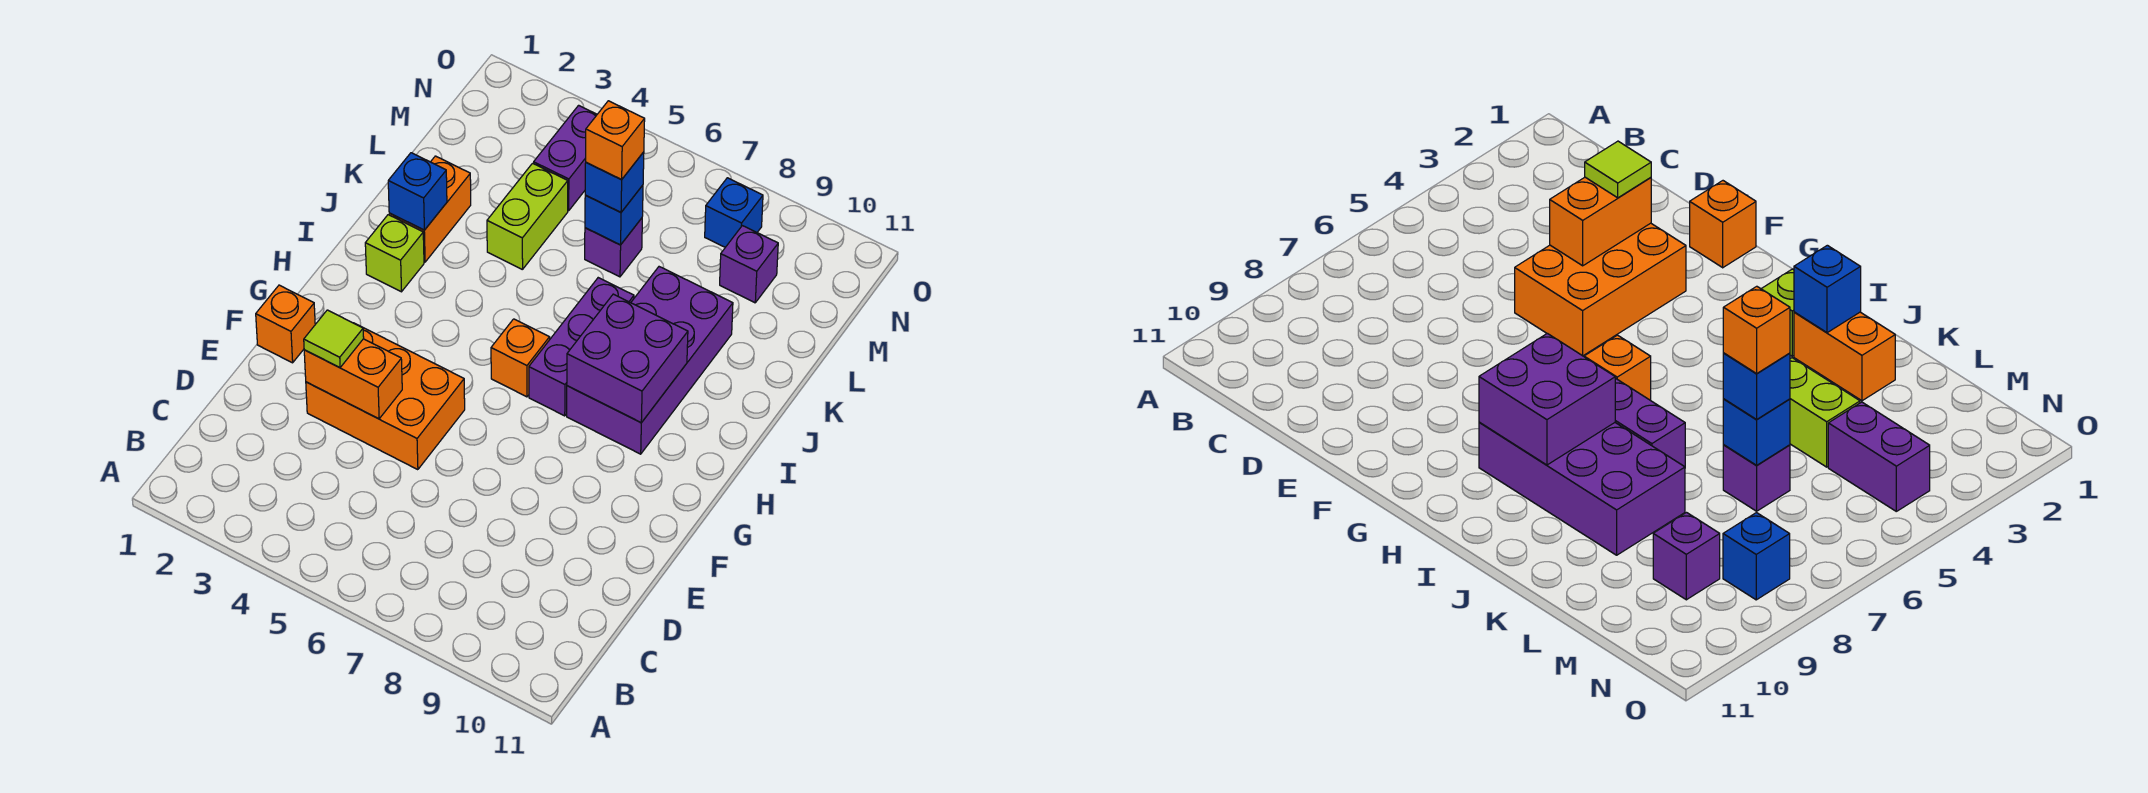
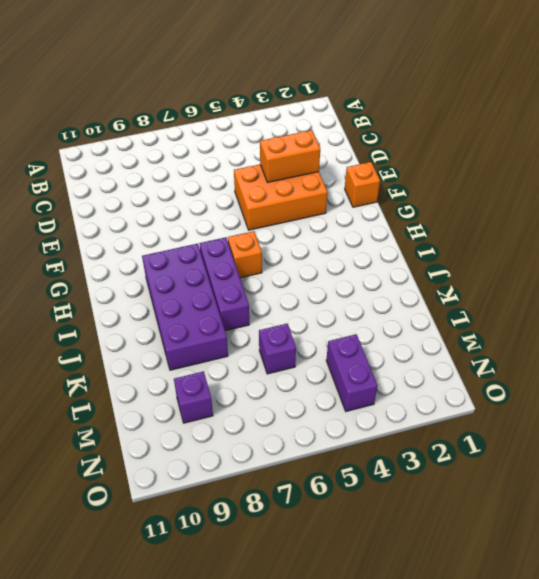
none -> lime brick I2 level 1
none -> orange brick J2:K2 level 1
none -> lime brick K4:L4 level 1

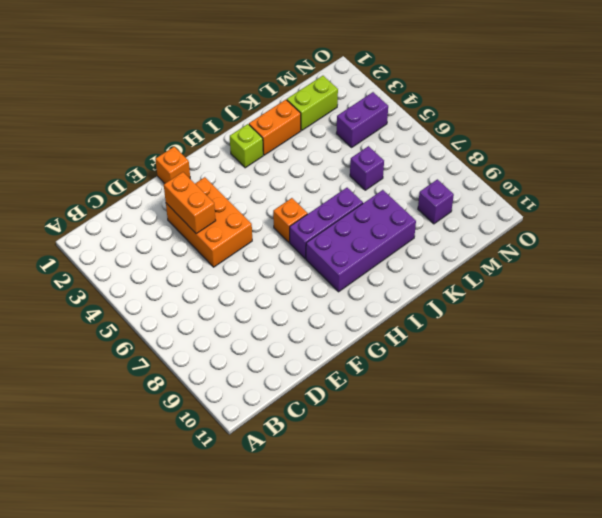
lime brick L2:M2 level 1 -> lime brick K4:L4 level 1
none -> blue brick N8 level 1
none -> purple brick H8:I9 level 2
none -> blue brick J2 level 2

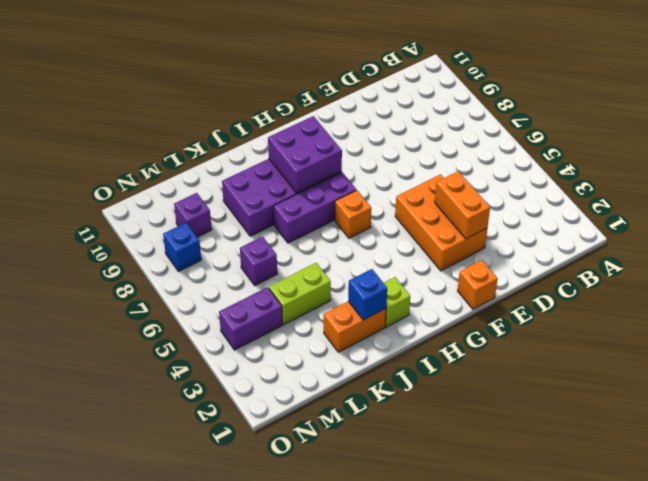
none -> blue brick L6 level 2
none -> lime tile E3 level 3
none -> blue brick L6 level 3

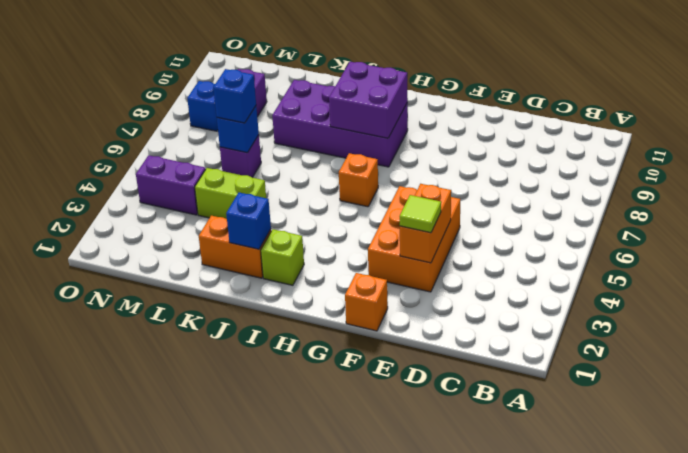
none -> purple brick H7:J7 level 1
none -> orange brick L6 level 4

